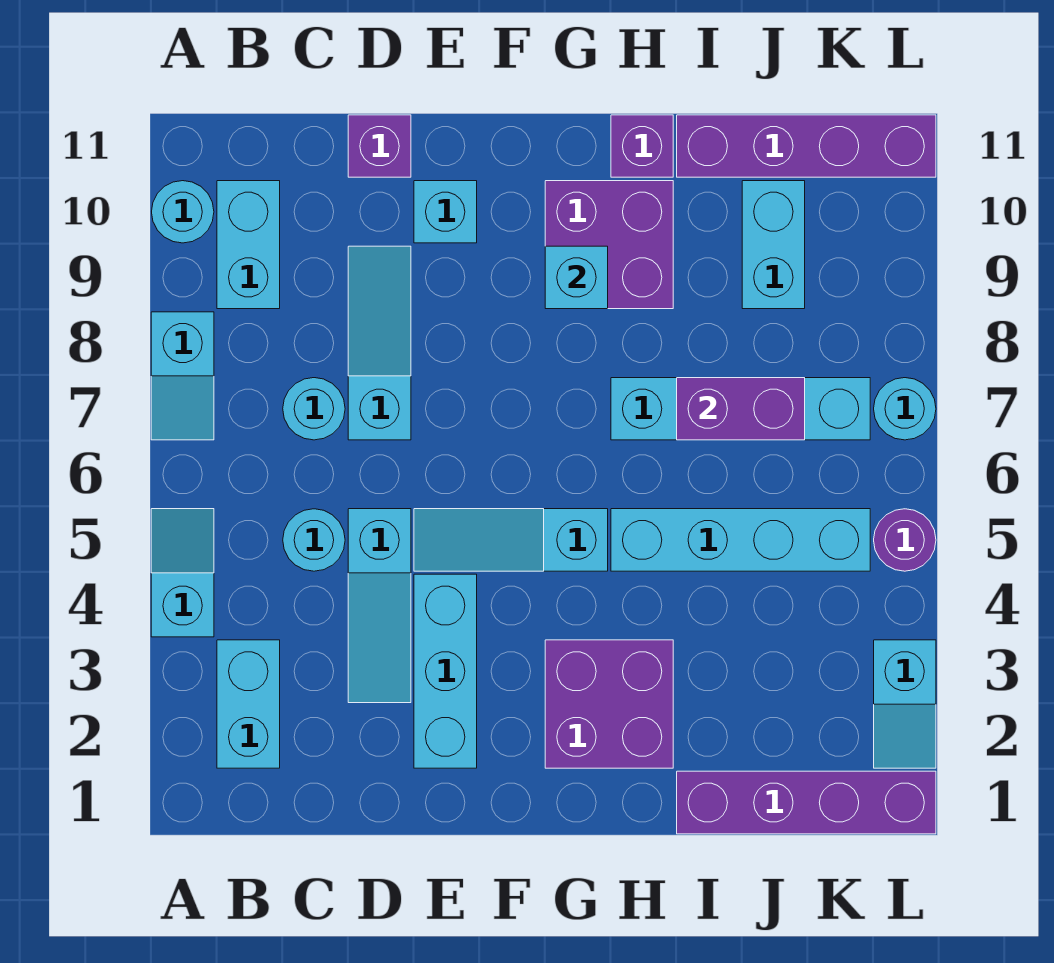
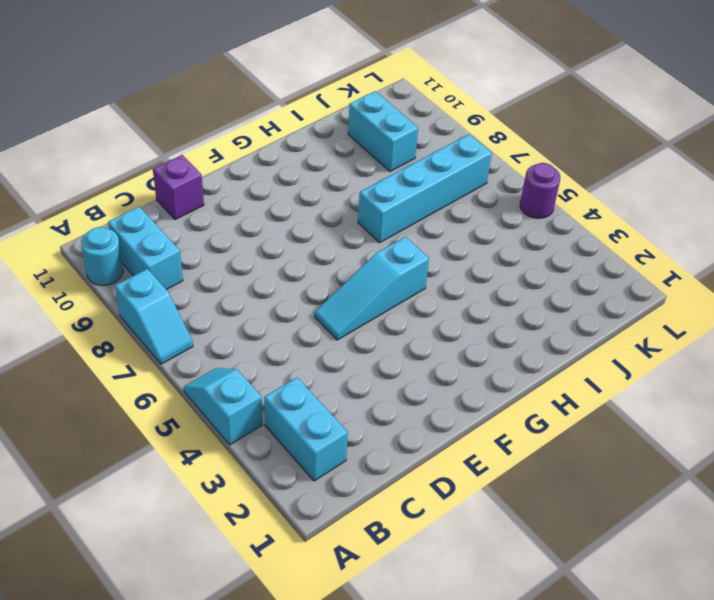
none -> cyan round brick C5 level 1
none -> cyan round brick C7 level 1
none -> cyan slope D3:D5 level 1 top 5

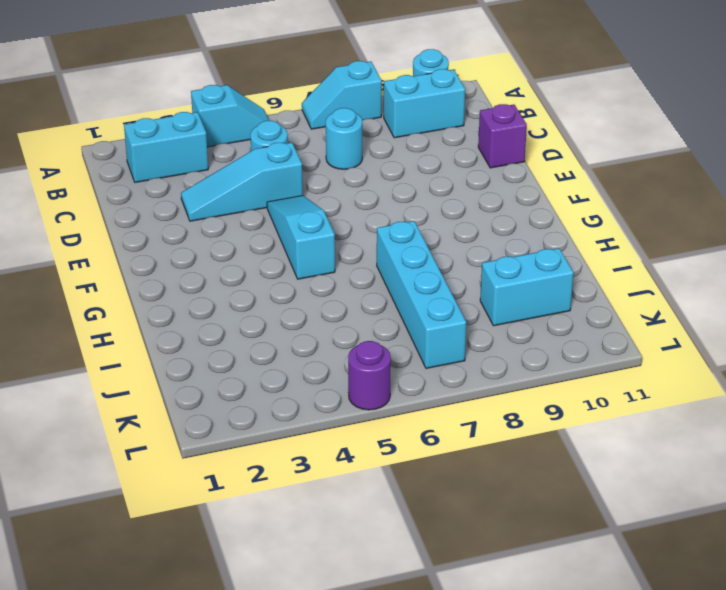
none -> cyan slope D7:D9 level 1 top 7
none -> cyan brick E2:E4 level 1
none -> cyan brick E10 level 1

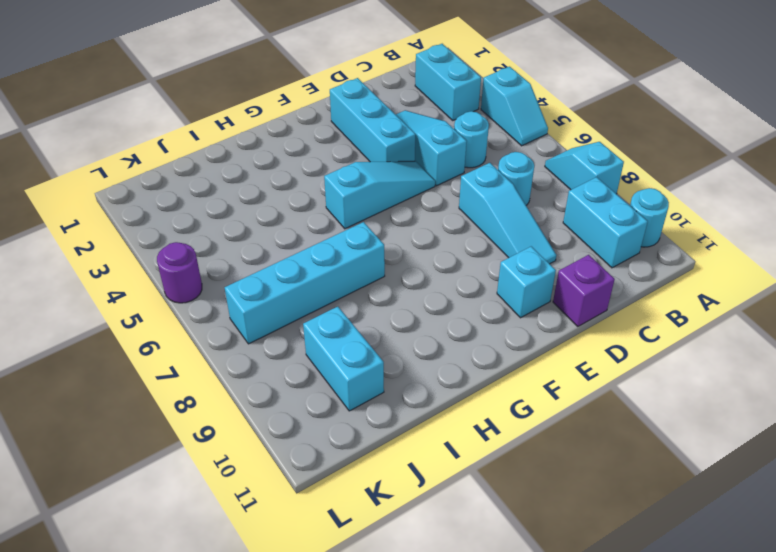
none -> purple brick G2:H3 level 1
none -> purple brick G9:H10 level 1
none -> cyan brick H5:K5 level 1

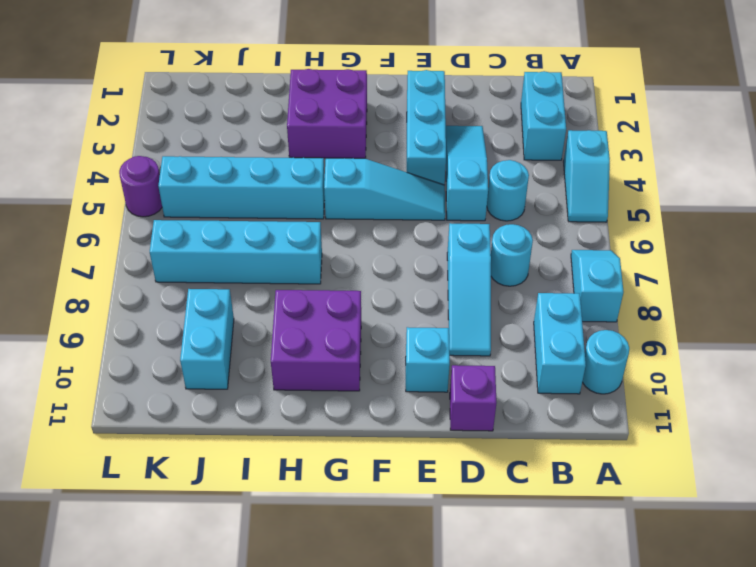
none -> purple brick H11 level 1
none -> purple brick I1:L1 level 1
none -> purple brick I11:L11 level 1

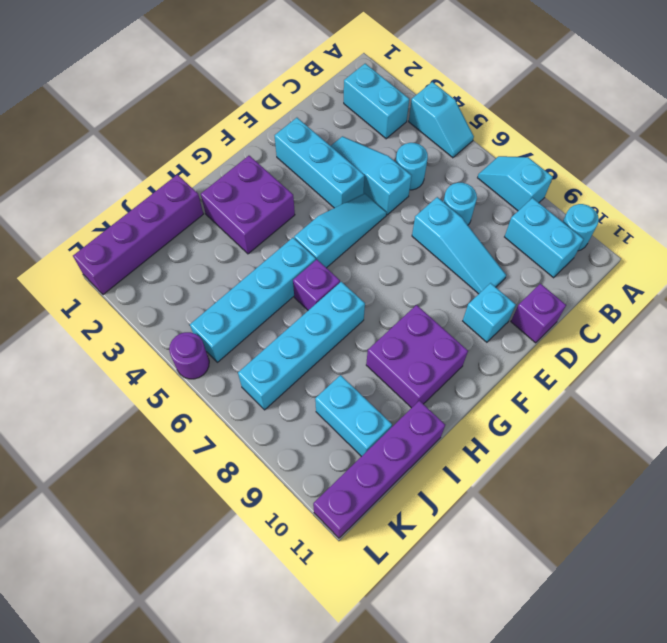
purple brick H6 level 1 -> purple brick H11 level 1
none -> cyan slope L2:L3 level 1 top 3
none -> cyan round brick L7 level 1
none -> cyan brick G9 level 2

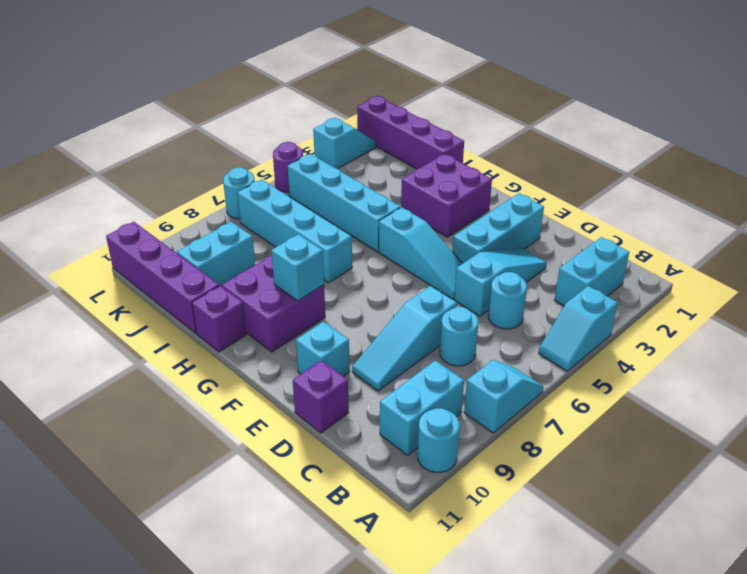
none -> purple brick I7:J7 level 2

